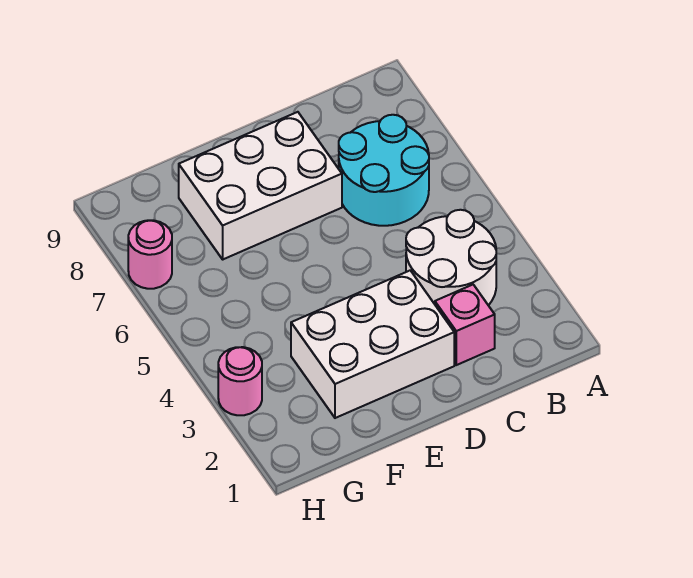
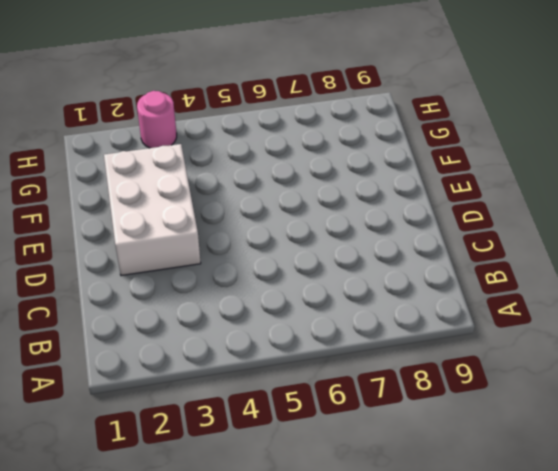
none -> white round brick B3:C4 level 1
none -> cyan round brick B6:C7 level 1

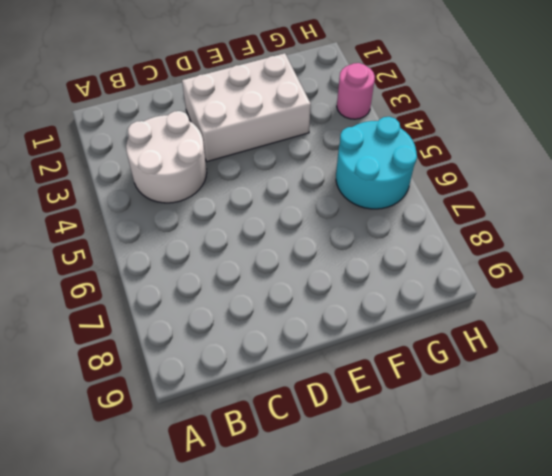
cyan round brick G5:H6 level 1 -> cyan round brick B6:C7 level 1
none -> pink brick C2 level 1
none -> white brick D7:F8 level 1

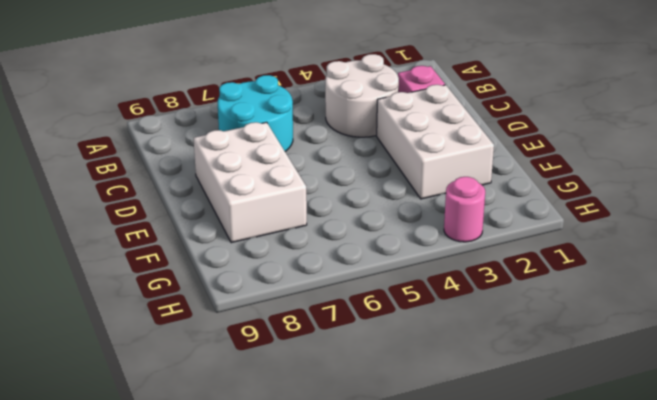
none -> pink round brick H7 level 1

